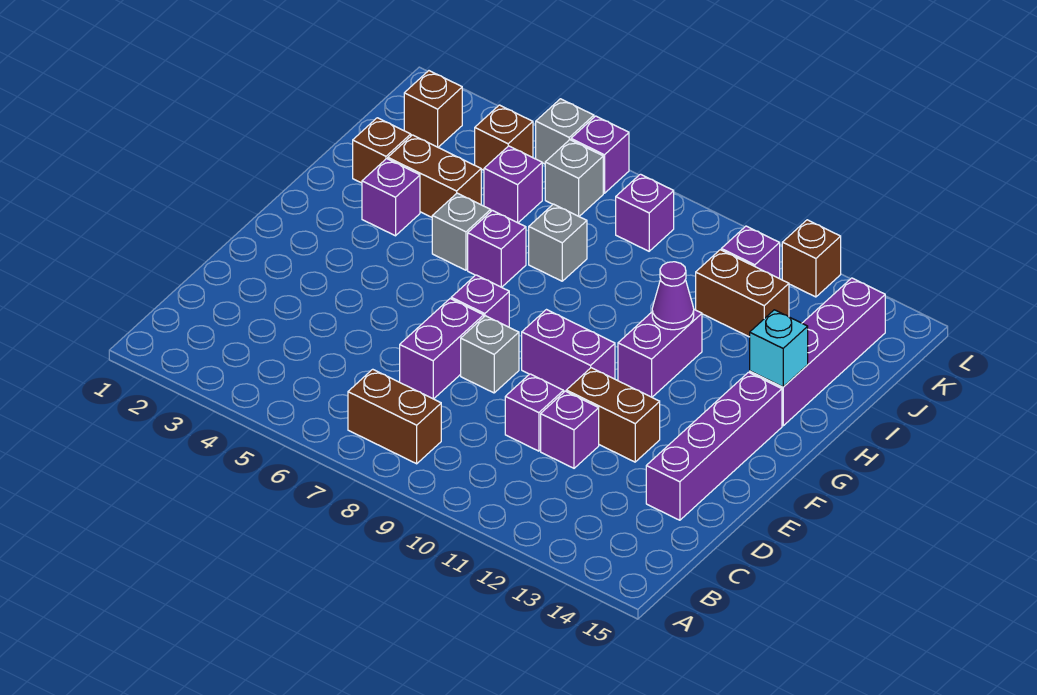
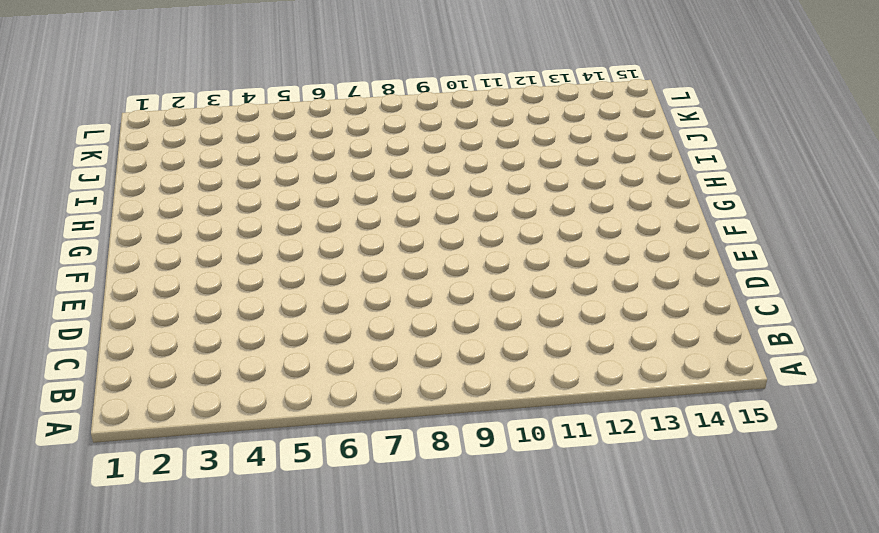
none -> brown brick B7:B8 level 1
none -> purple brick D7:E7 level 1
none -> purple brick D10 level 1

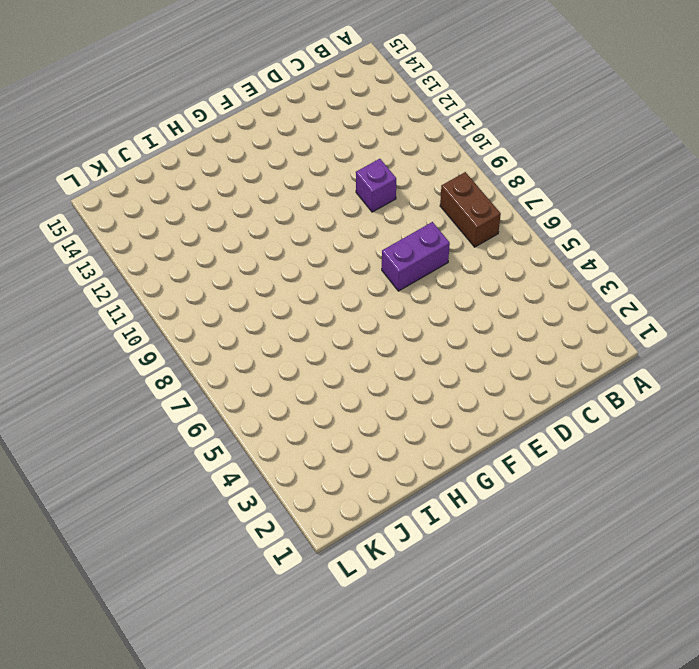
none -> purple brick D11 level 1
none -> purple brick D14:G14 level 1
none -> grey brick E8 level 1

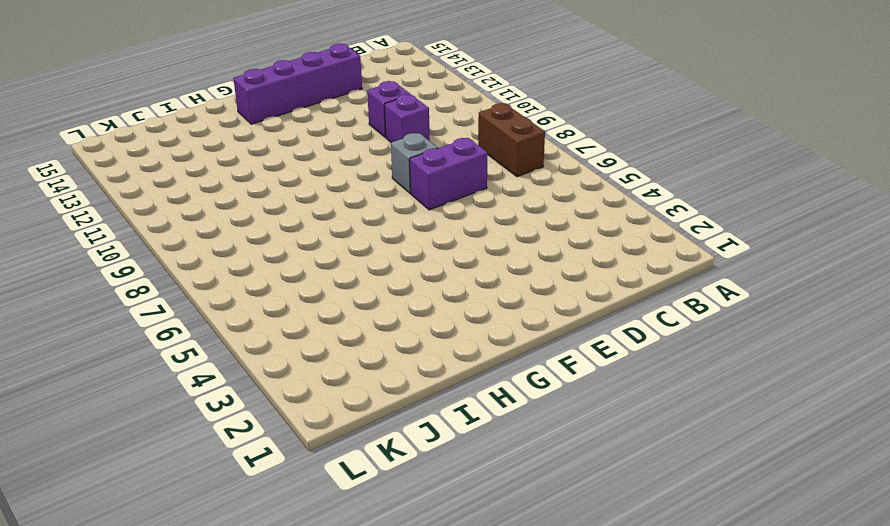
none -> brown brick E11:E12 level 1
none -> purple brick F7 level 1
none -> purple brick F9:F10 level 1

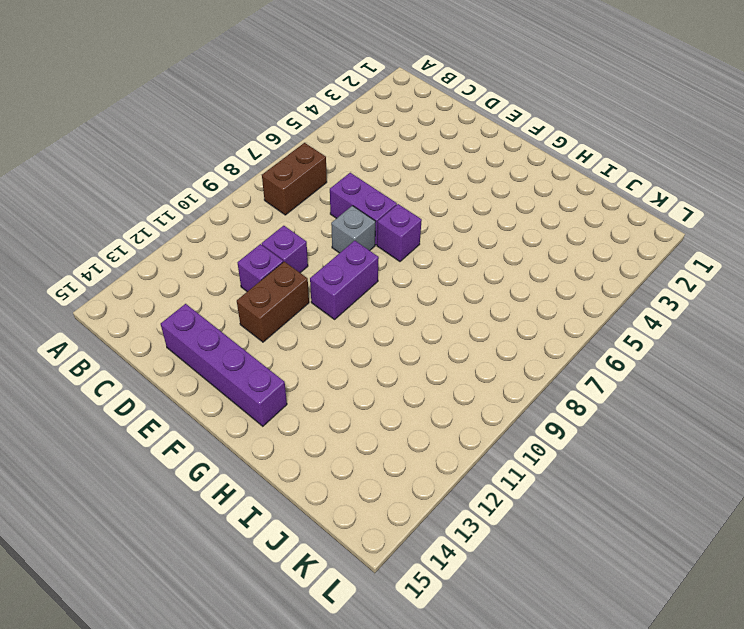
none -> purple brick G11:H11 level 1
none -> purple brick H3 level 1
none -> grey brick H5 level 1

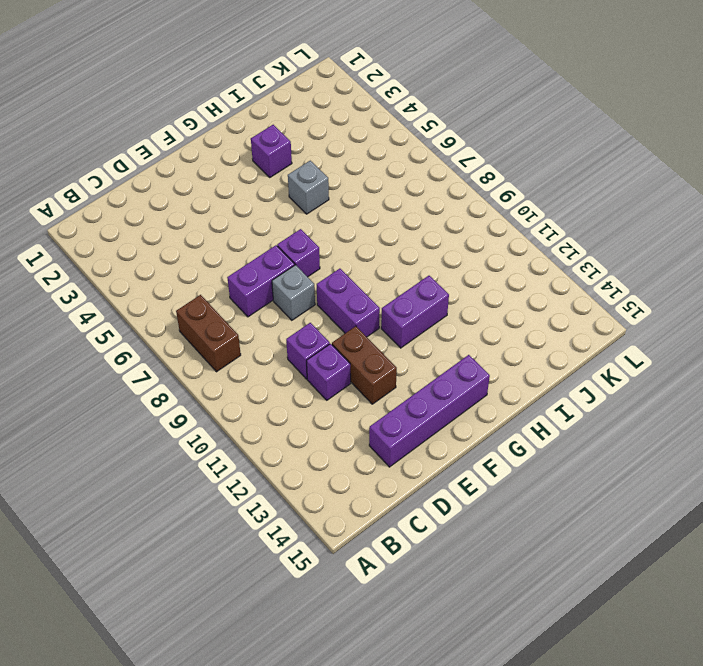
none -> purple brick H6 level 1
none -> purple brick H14:K14 level 1
none -> brown brick I2 level 1

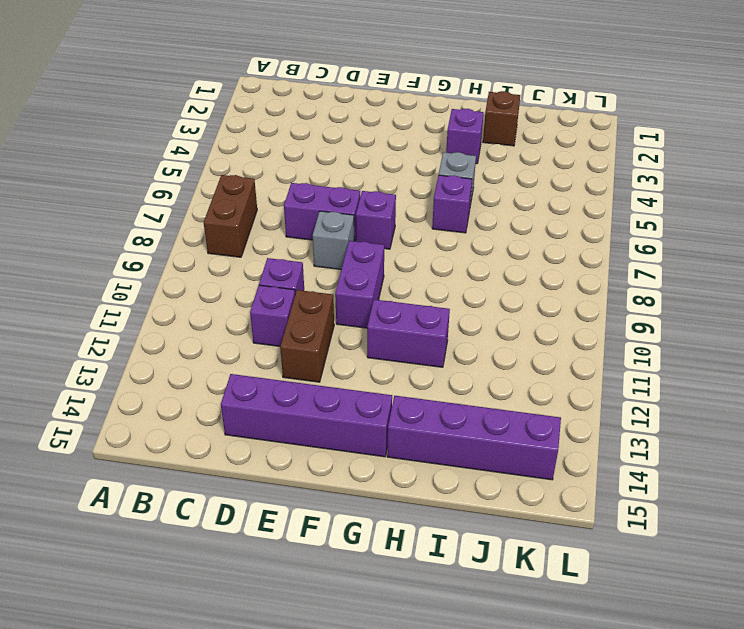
none -> brown brick I3:I4 level 1
none -> grey brick I7 level 1
none -> purple brick J5 level 1

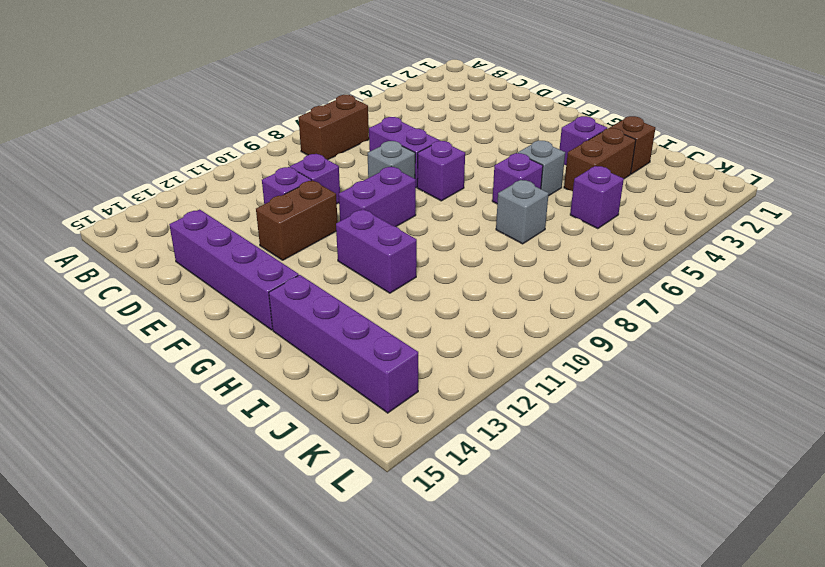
none -> brown brick J11:J12 level 1
none -> brown brick K2 level 1
none -> brown brick K4 level 1

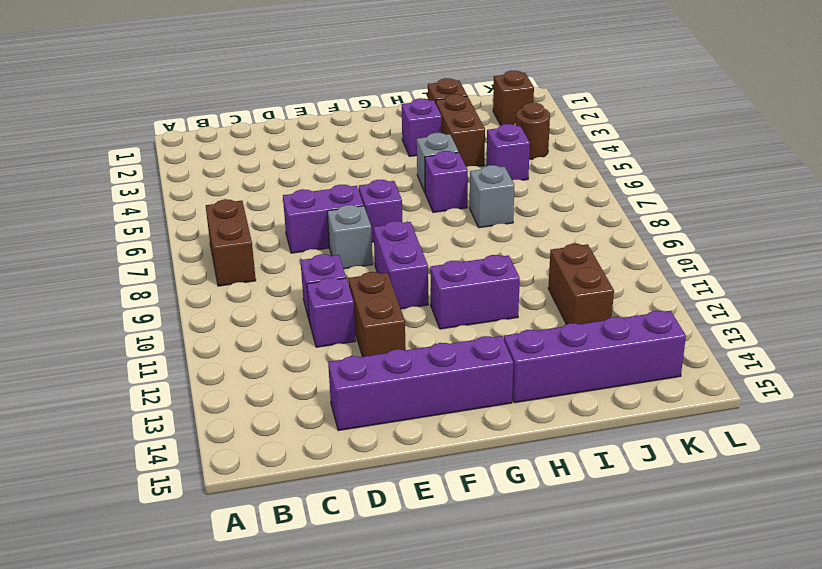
brown round brick K4 level 1 -> brown brick K4 level 1
none -> grey brick K6 level 1
none -> purple brick K8 level 1
none -> purple brick K11 level 1

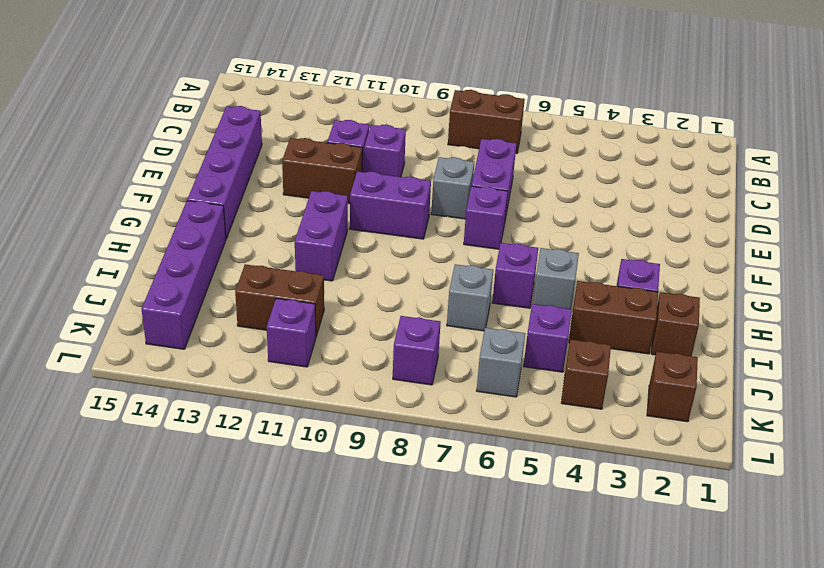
none -> grey brick L5 level 1
none -> purple brick L6 level 1
none -> brown brick L12 level 1

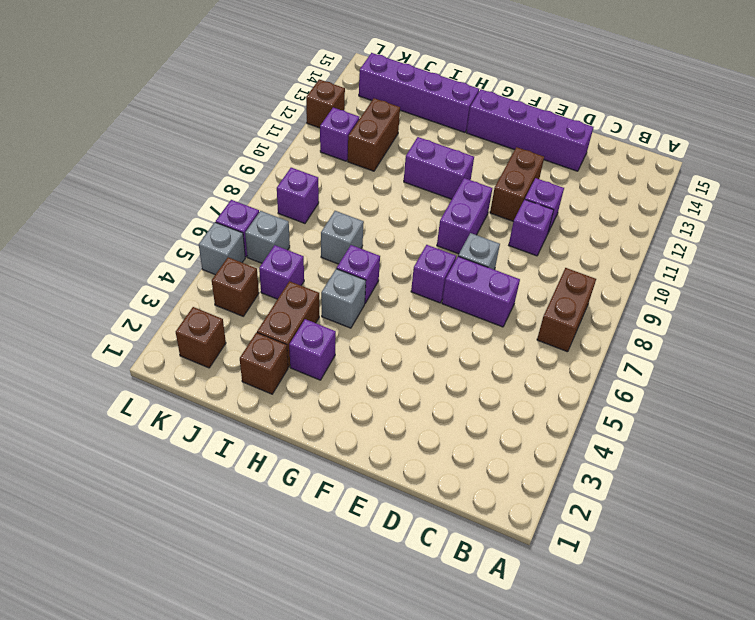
none -> purple cone H11 level 2
none -> cyan brick H14 level 2

